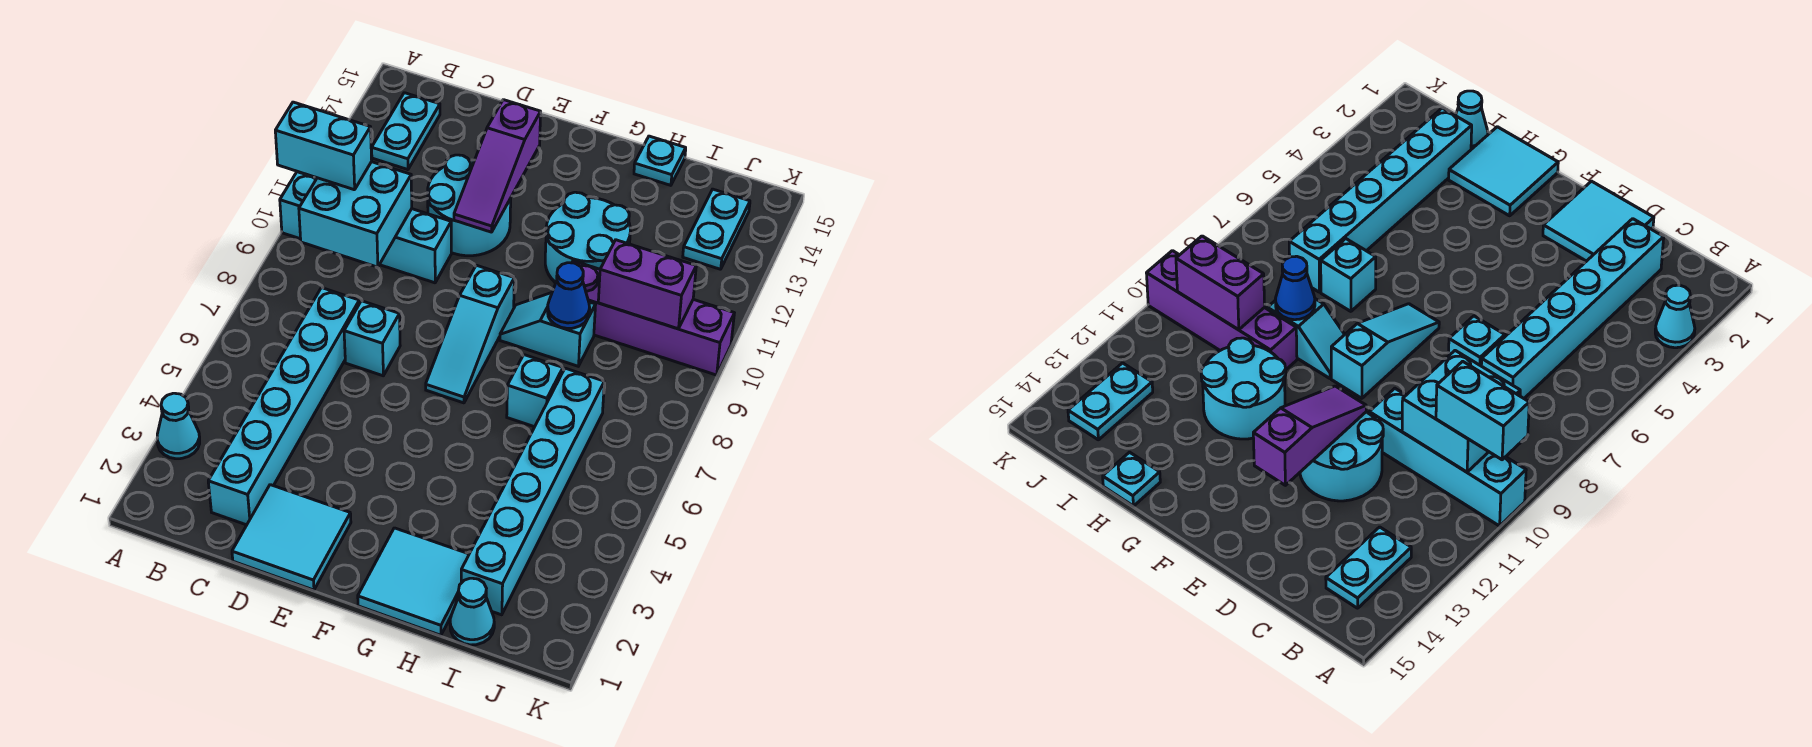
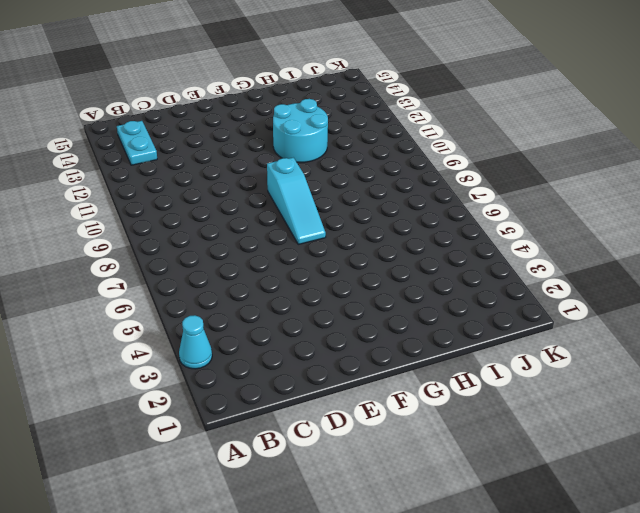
none -> cyan brick A10:D10 level 1
none -> cyan brick C2:C7 level 1
none -> cyan tile D1:E2 level 1

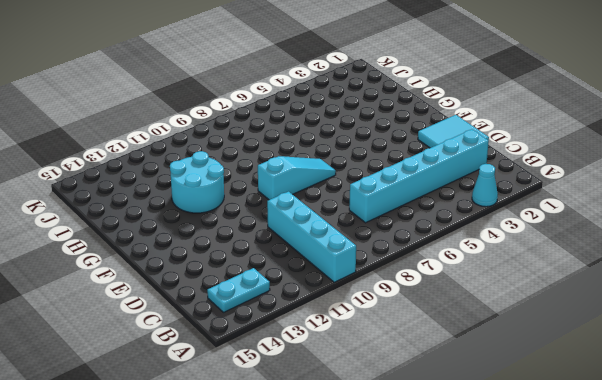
none -> cyan brick D7 level 1
none -> cyan round brick D11:E12 level 1
none -> cyan tile G1:H2 level 1

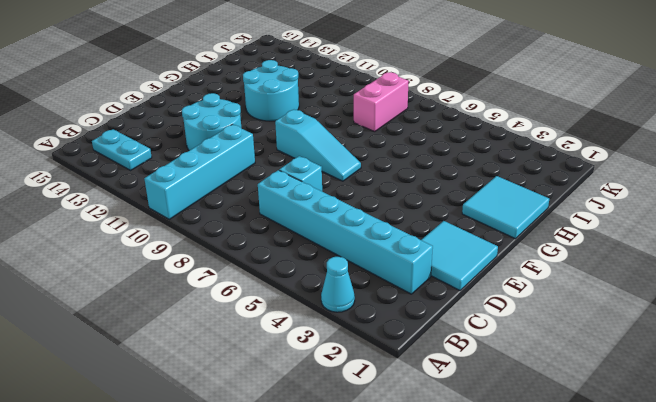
pink brick I8:J8 level 1 -> none
none -> cyan slope G9:H9 level 1 top H
none -> cyan brick H7 level 1
none -> purple brick H10:K10 level 1

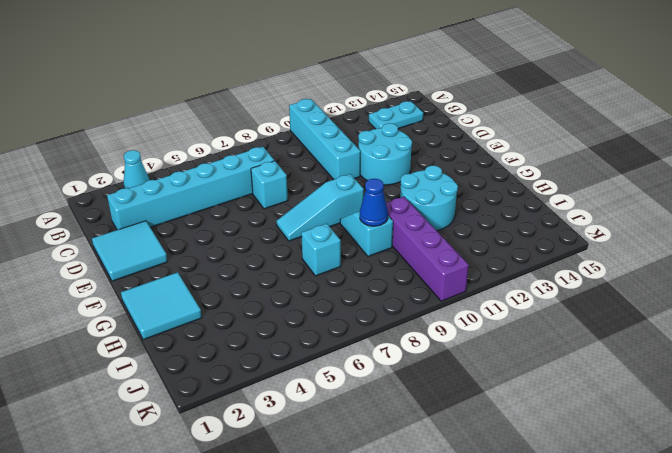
none -> cyan plate H15 level 1
none -> cyan cone I1 level 1
none -> cyan brick I2:I7 level 1

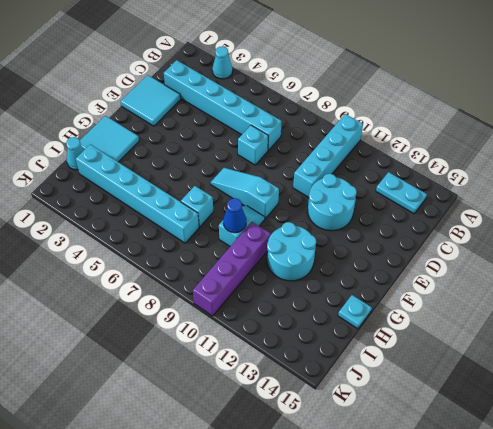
none -> cyan plate J13:J14 level 1
none -> cyan brick B9:C10 level 2
none -> purple slope E11:E13 level 2 top 13

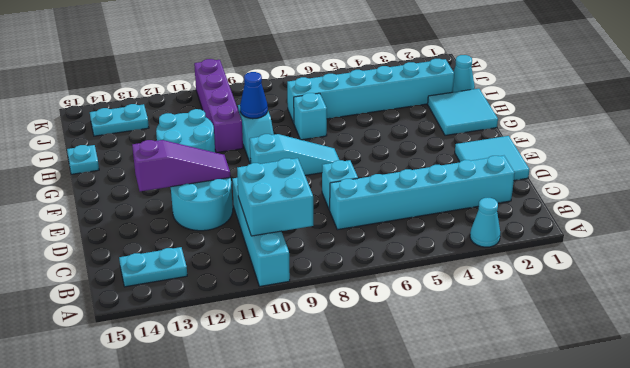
none -> purple brick I10:J10 level 2
none -> cyan brick A10:B10 level 3

